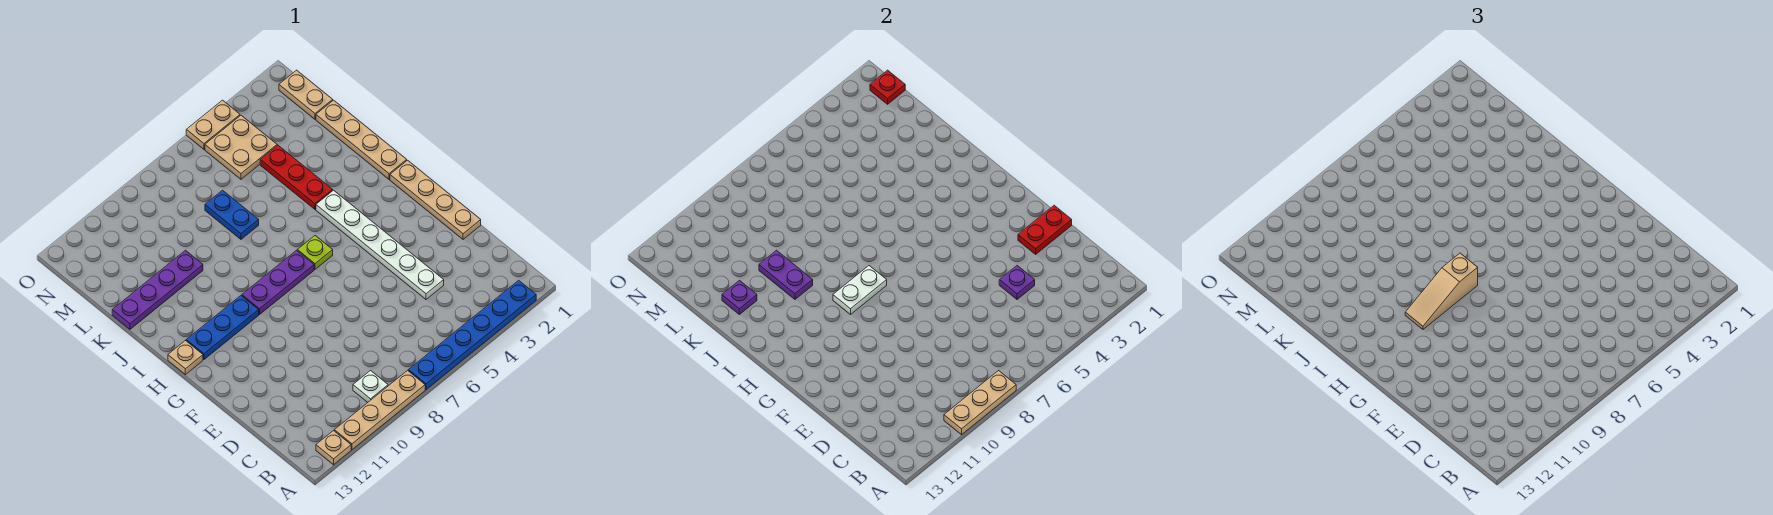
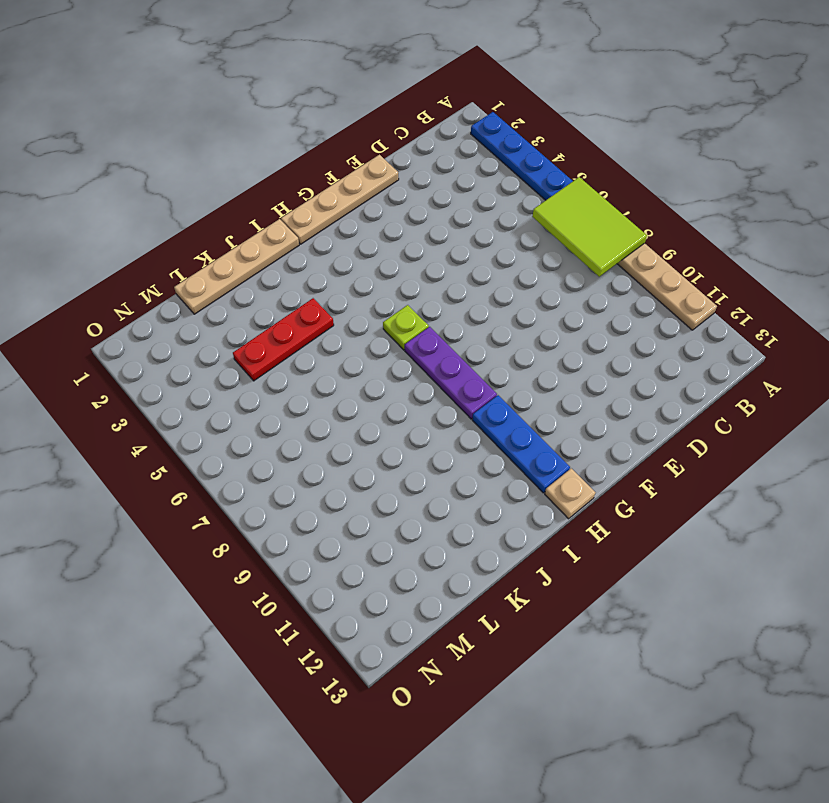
lime tile A6:B8 level 2 -> tan plate A8:A10 level 2
none -> tan plate A12 level 1
none -> white plate B9 level 1
none -> white plate D4:I4 level 1

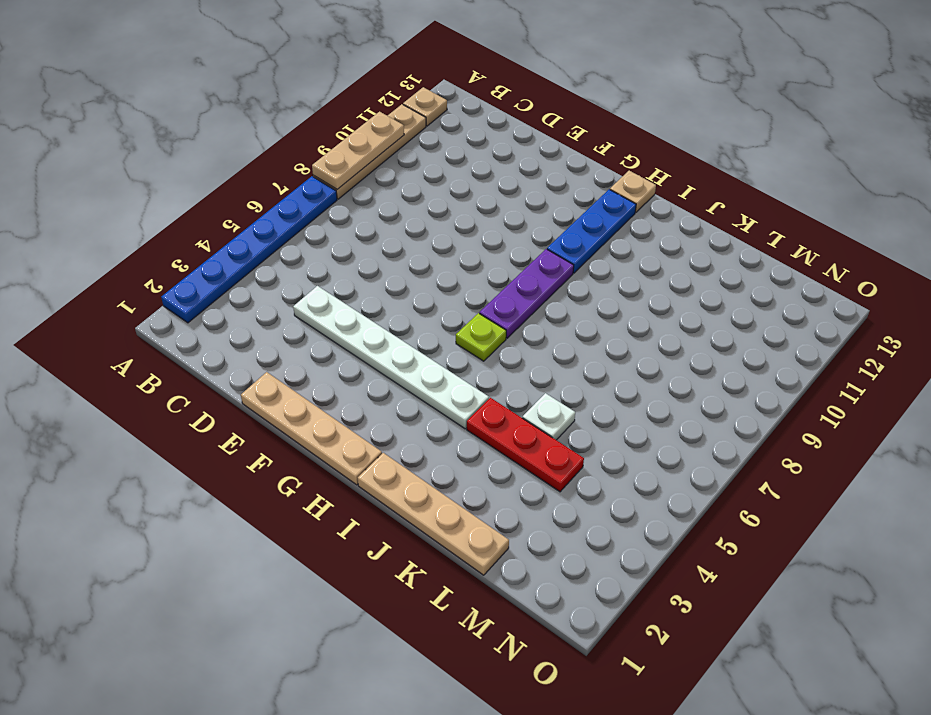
white plate K5 level 1 -> white plate B9 level 1
none -> blue plate K7:L7 level 1
none -> purple plate K10:K13 level 1
none -> tan plate M1:N1 level 1

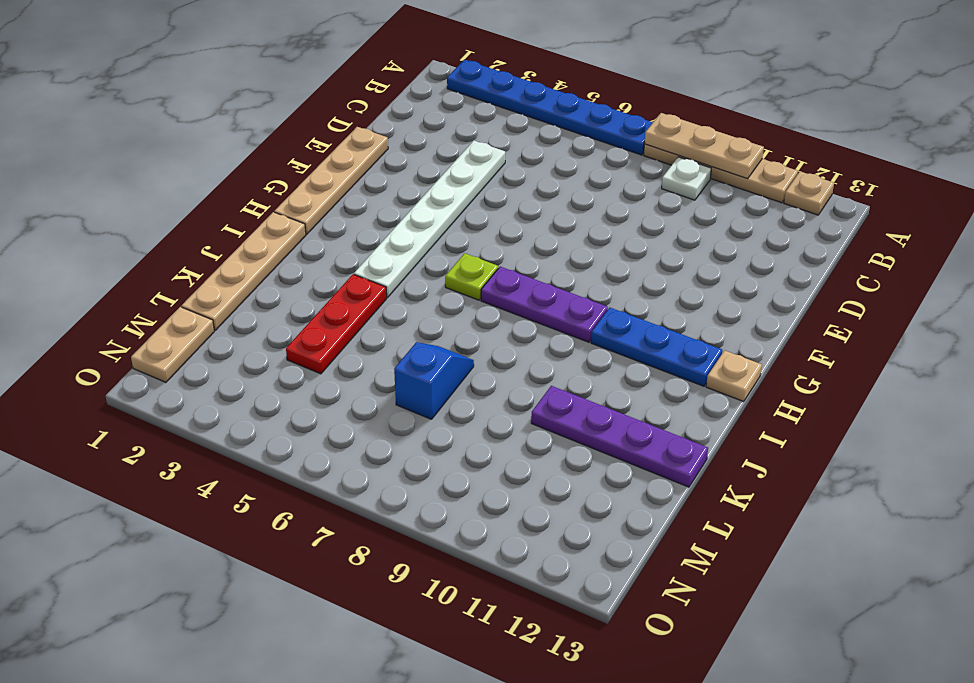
blue slope K7:L7 level 1 top L -> blue plate K7:L7 level 1
none -> tan plate M4:N5 level 1
none -> tan plate O4:O5 level 1
none -> purple plate D4 level 2

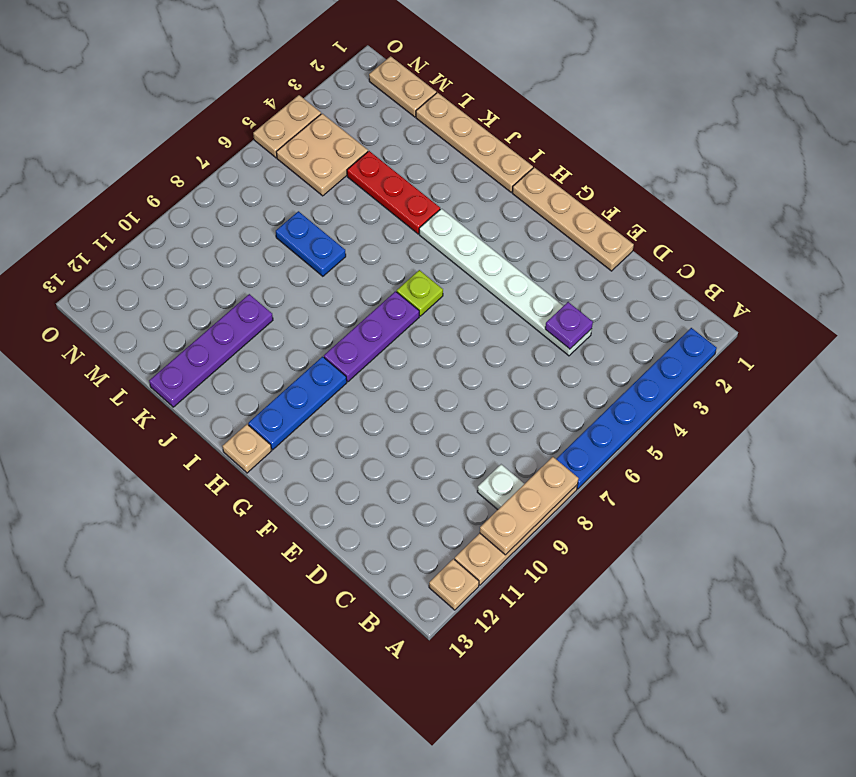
none -> red plate E1:E2 level 2
none -> white plate H8:H9 level 2
none -> purple plate J10:K10 level 2

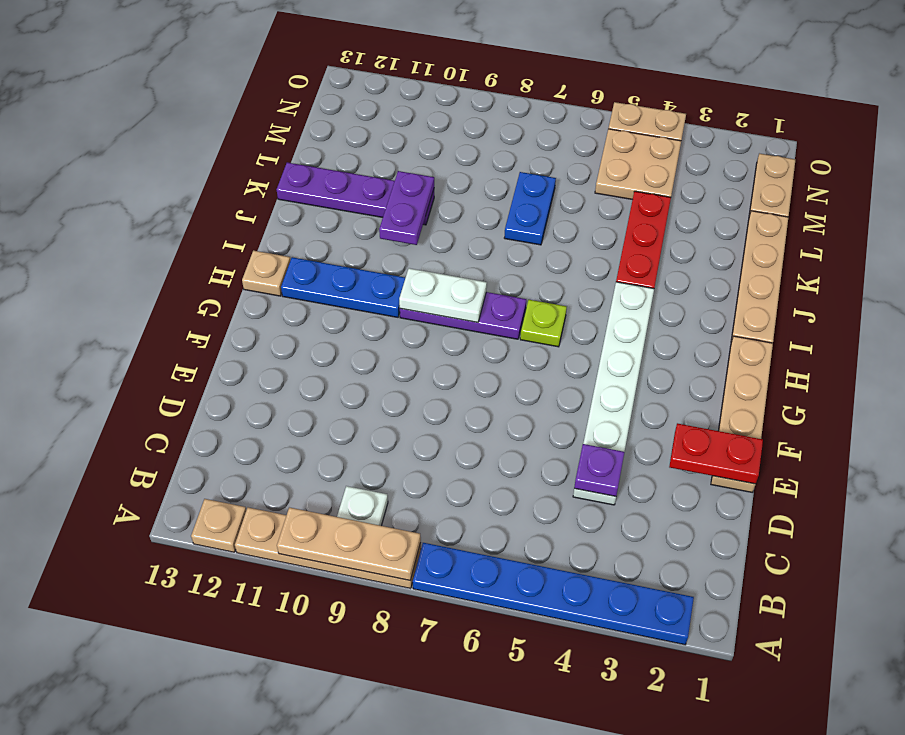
none -> purple plate K12 level 2
none -> red plate N1 level 2
none -> tan slope H8:H10 level 3 top 8

